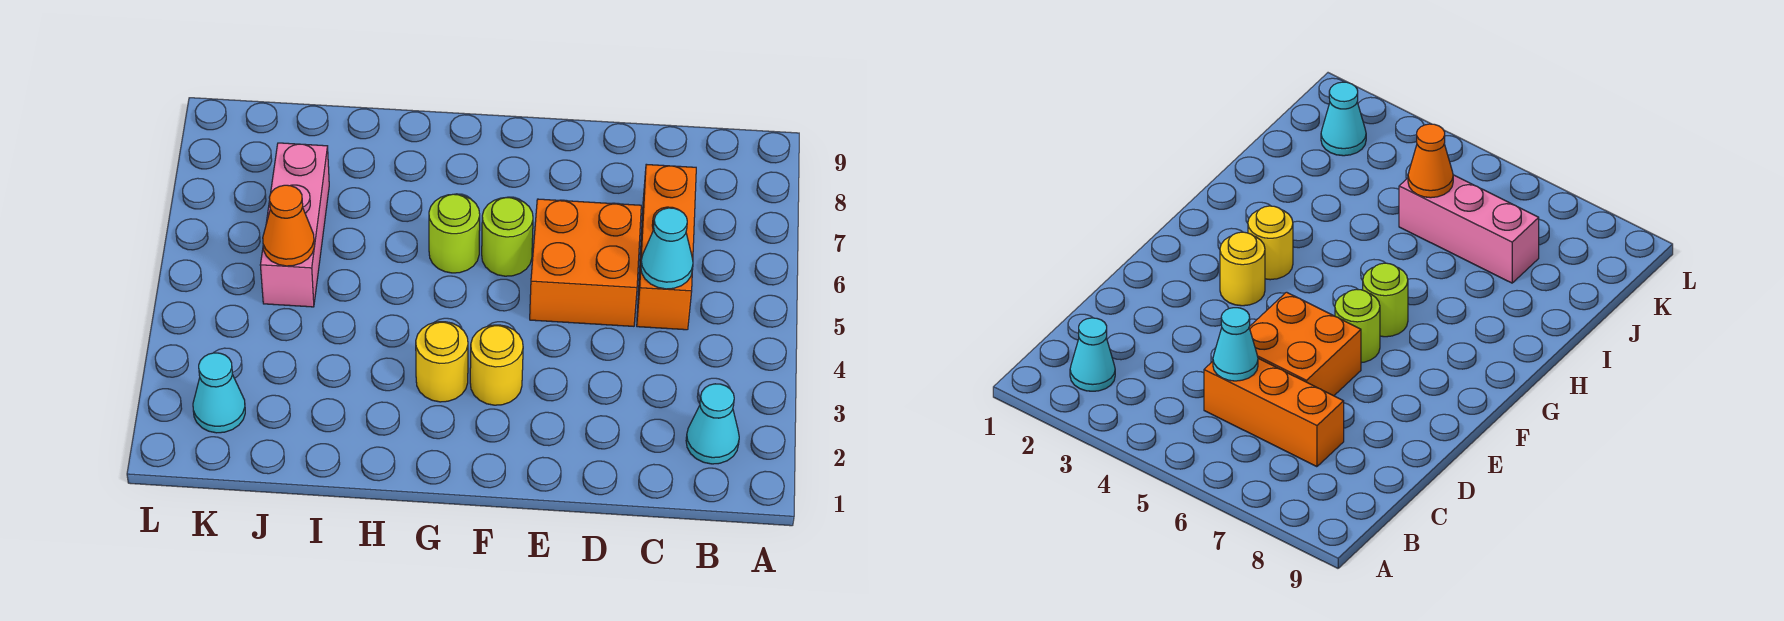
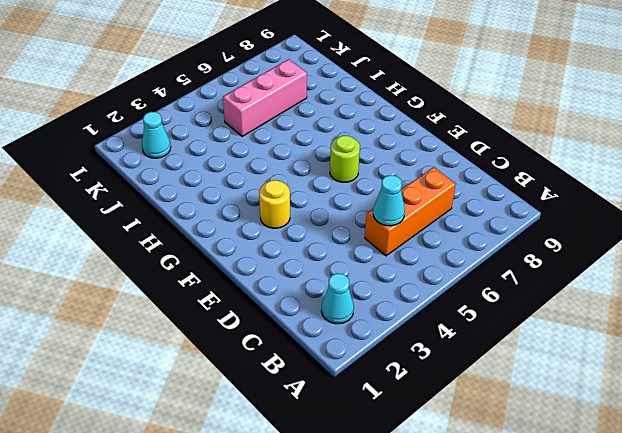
none -> orange brick D5:E6 level 1
none -> yellow round brick G3 level 1

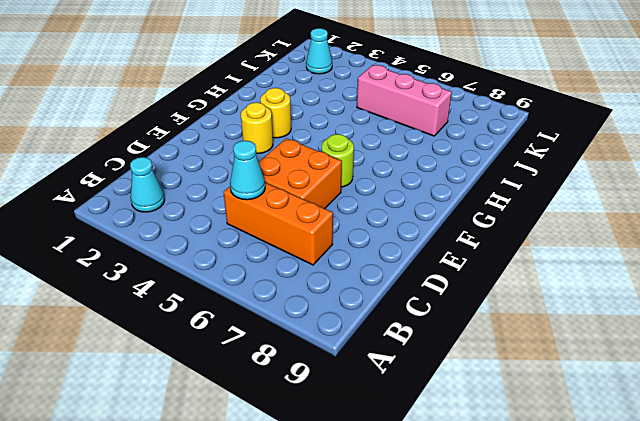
none -> lime round brick G6 level 1
none -> orange cone J5 level 2

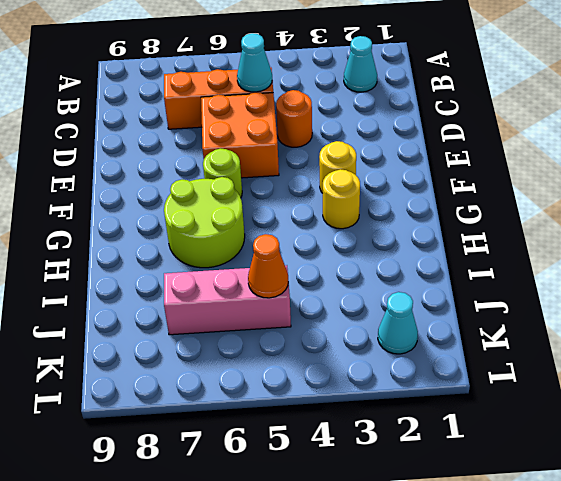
orange round brick D4 level 1 -> none
lime round brick G6:H7 level 1 -> lime round brick G6 level 1

